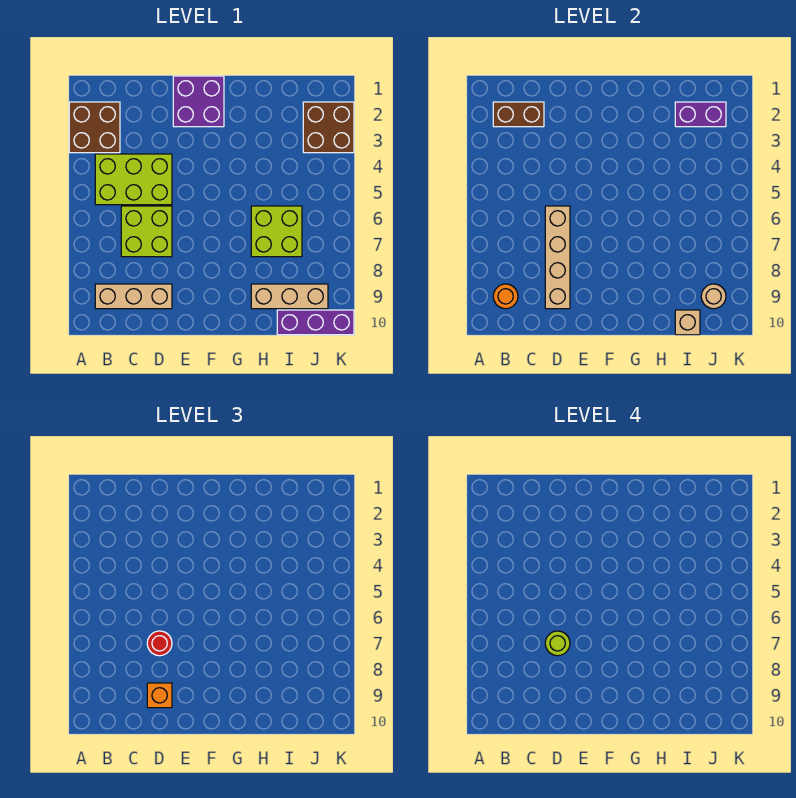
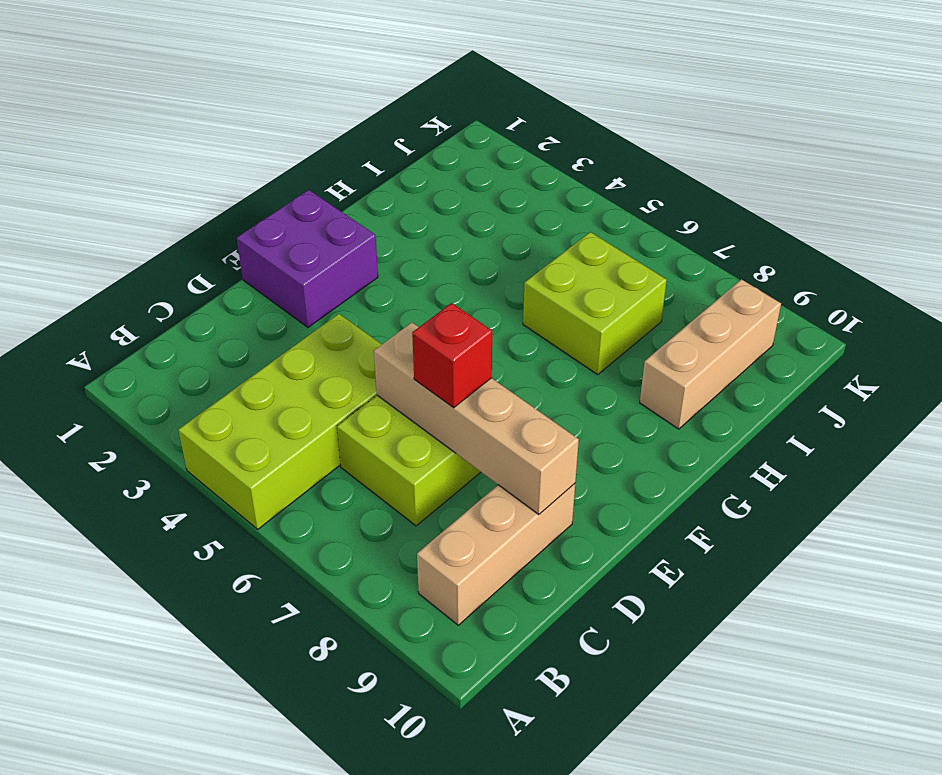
lime brick A4:D5 level 1 -> lime brick B4:D5 level 1
red brick D7 level 3 -> red round brick D7 level 3
none -> brown brick A2:B3 level 1
none -> purple brick I10:K10 level 1
none -> brown brick J2:K3 level 1

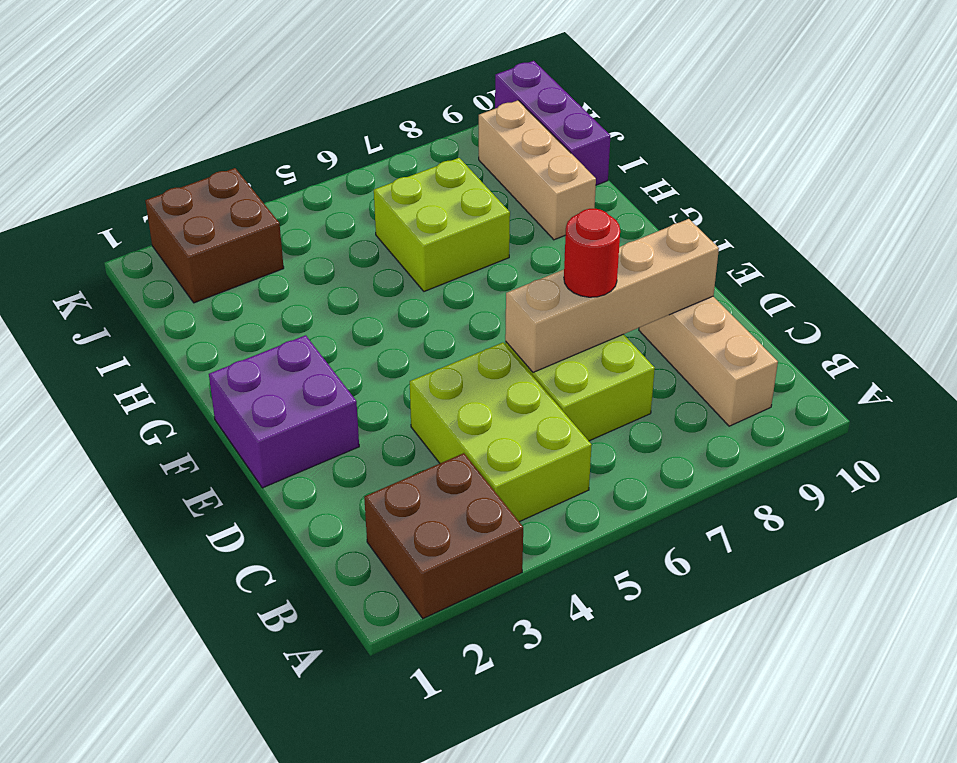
none -> brown brick B2:C2 level 2
none -> orange round brick B9 level 2
none -> purple brick I2:J2 level 2

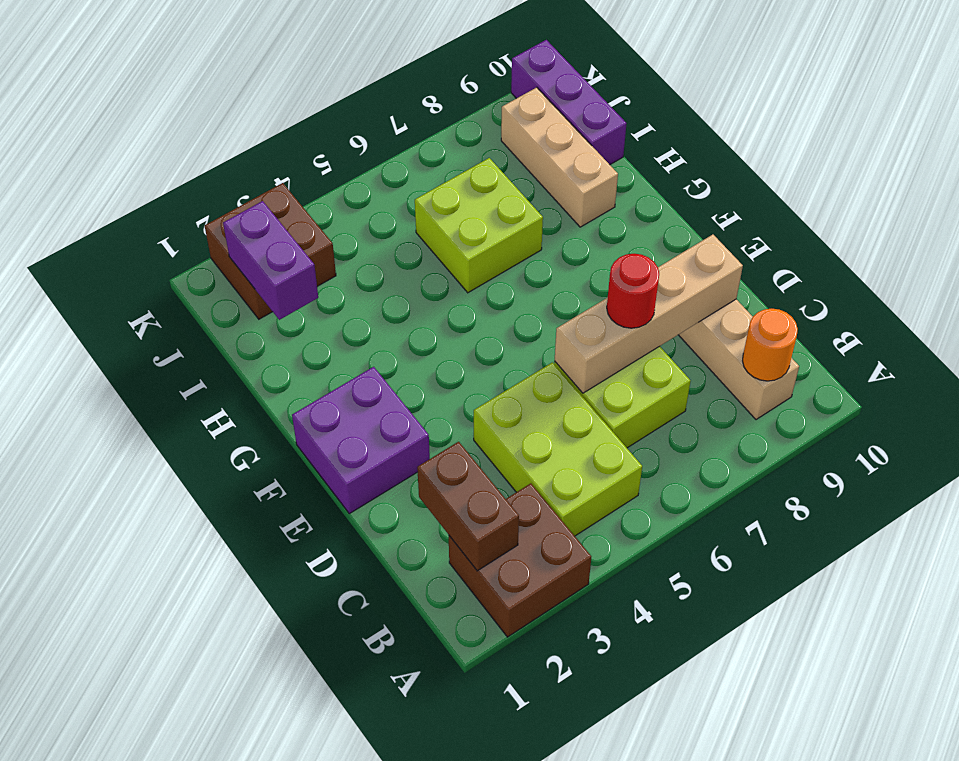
none -> tan brick I10 level 2
none -> tan round brick J9 level 2
none -> orange brick D9 level 3

